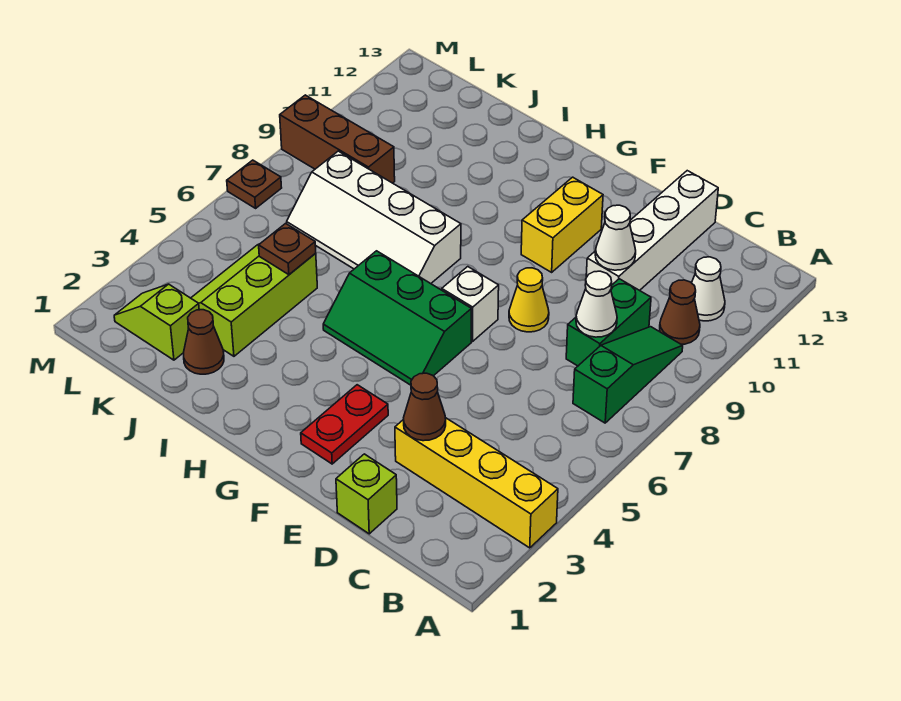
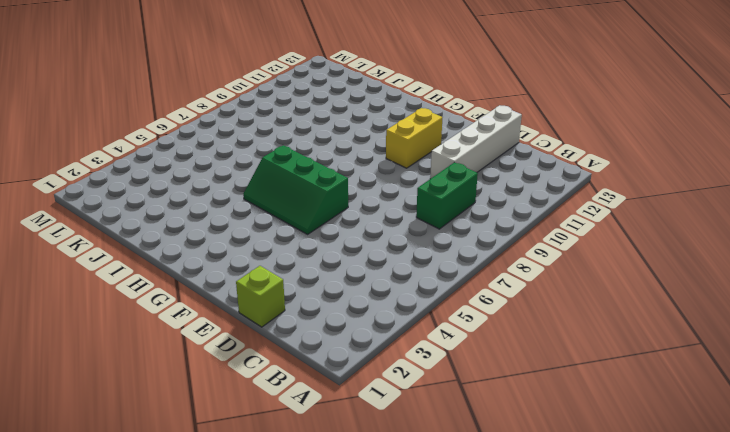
none -> yellow brick A3:D3 level 1
none -> green slope B7:B9 level 1 top 7
none -> brown cone B10 level 1

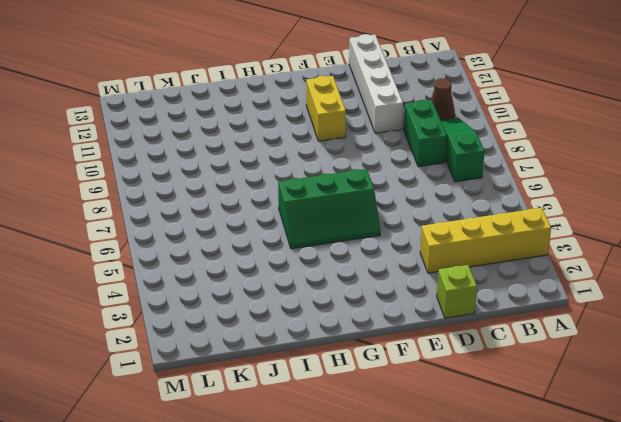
none -> white cone B11 level 1
none -> yellow cone E8 level 1
none -> red plate F2:F3 level 1

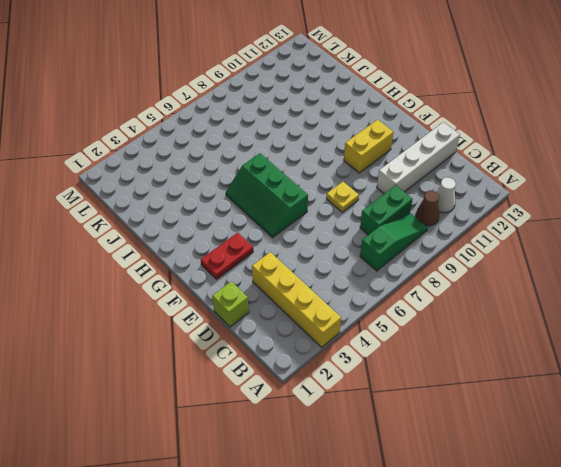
yellow plate E8 level 1 -> yellow cone E8 level 1
none -> white brick F7 level 1
none -> white slope H7:K8 level 1 top 8
none -> brown cone J2 level 1

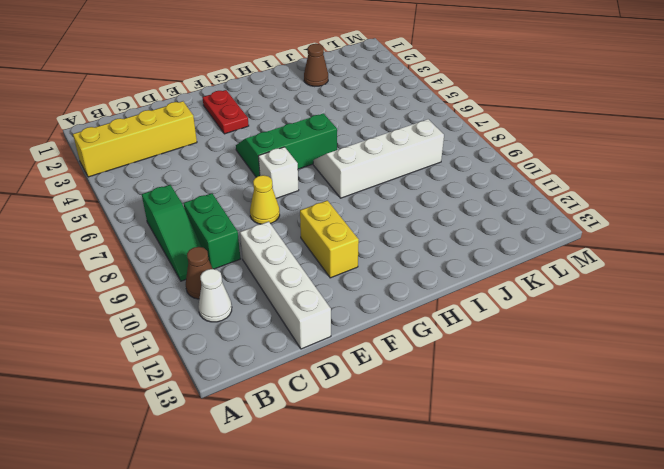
none -> lime brick D1 level 1
none -> lime slope J3:K5 level 1 top J
none -> lime slope K2:L2 level 1 top K

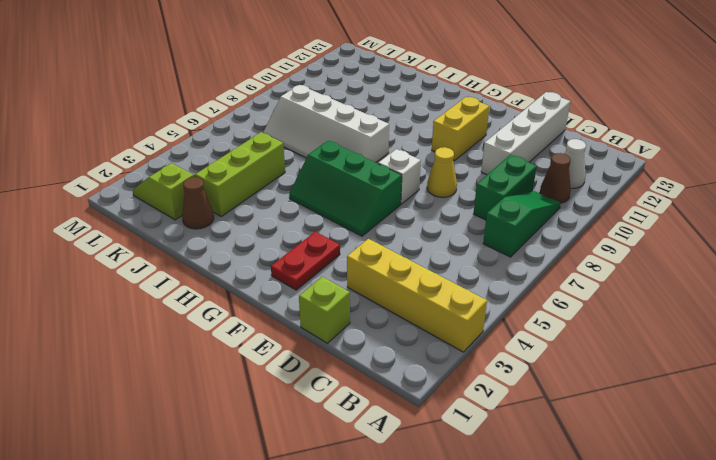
none -> brown brick K9:M9 level 1
none -> brown plate M7 level 1
none -> white cone C8 level 2

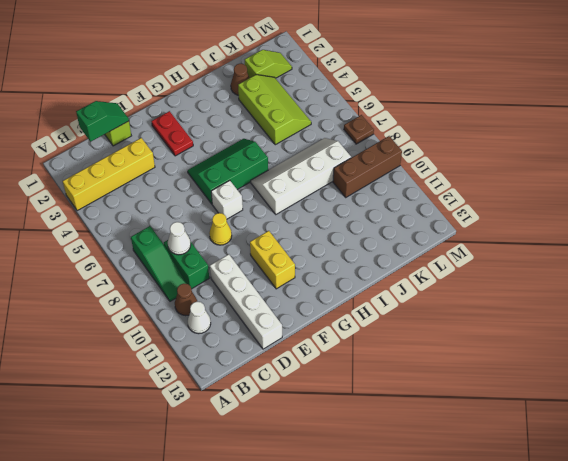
green slope C1:D1 level 2 top C -> none
none -> brown cone D3 level 2
none -> white cone D10 level 2
none -> brown plate J5 level 2

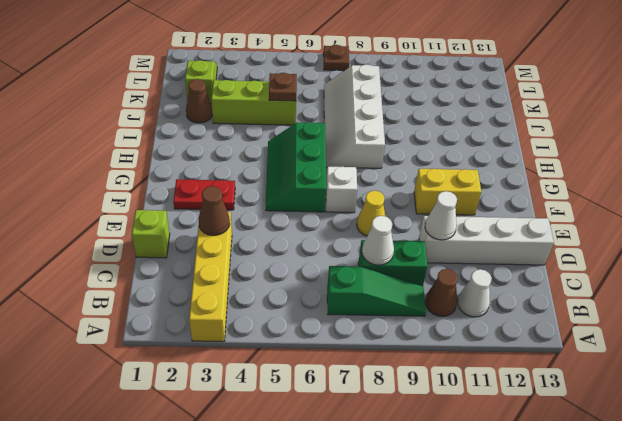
none -> brown brick K9:M9 level 1

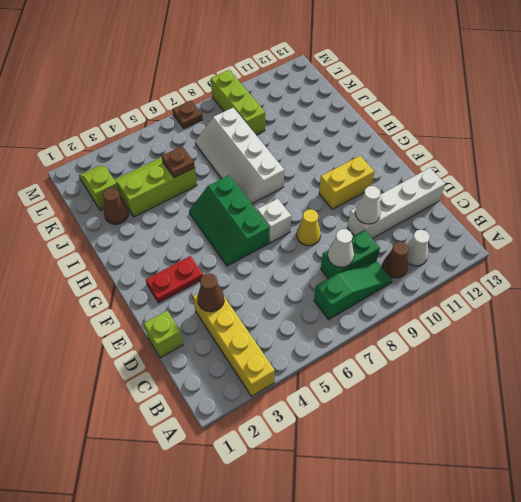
lime brick K9:M9 level 1 -> brown brick K9:M9 level 1

